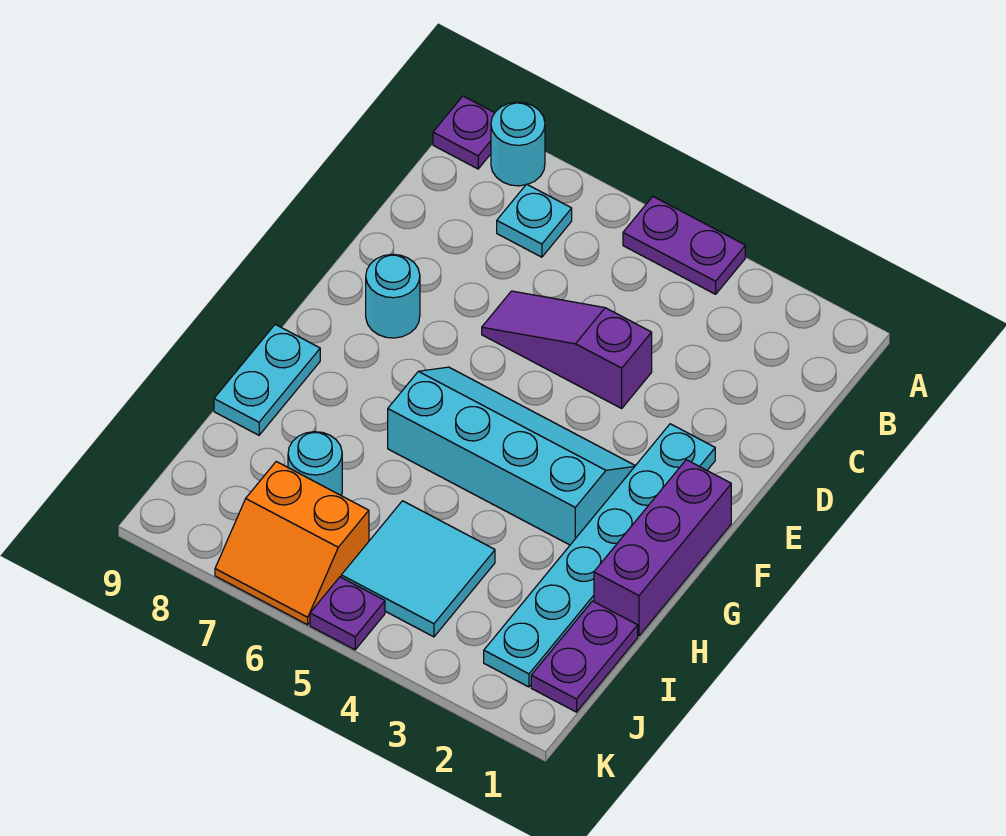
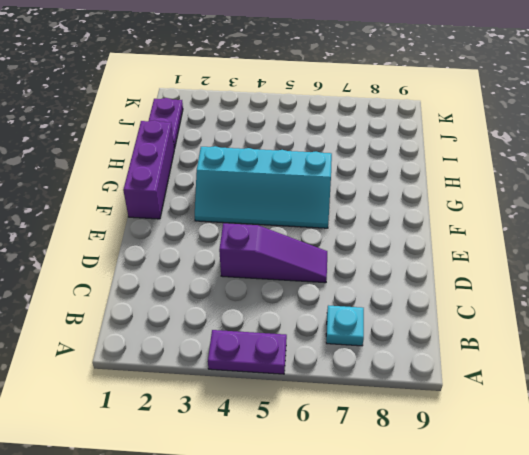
none -> cyan round brick A8 level 1
none -> purple plate A9 level 1
none -> cyan plate E2:J2 level 1

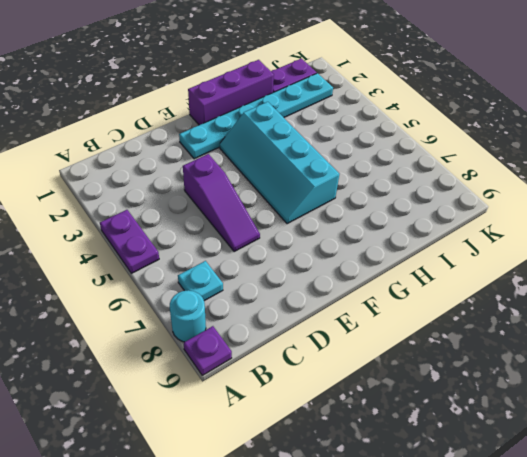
none -> cyan round brick E8 level 1
none -> cyan plate G9:H9 level 1
none -> cyan tile I4:J5 level 1

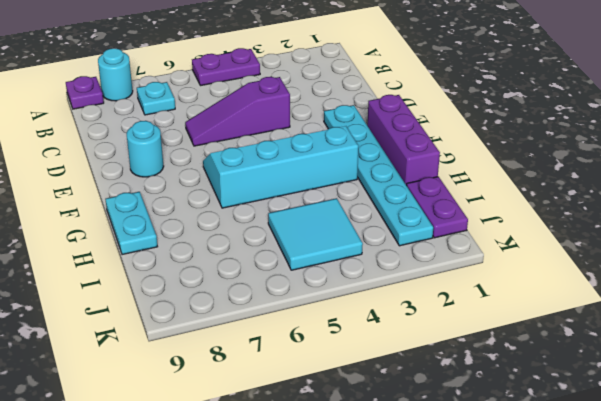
none -> cyan round brick I7 level 1
none -> orange slope J6:K7 level 1 top J
none -> purple plate K5 level 1

